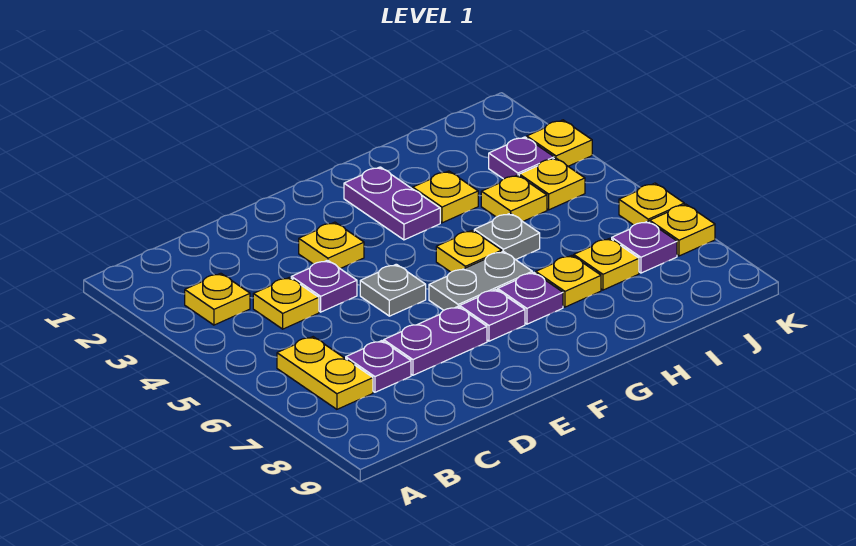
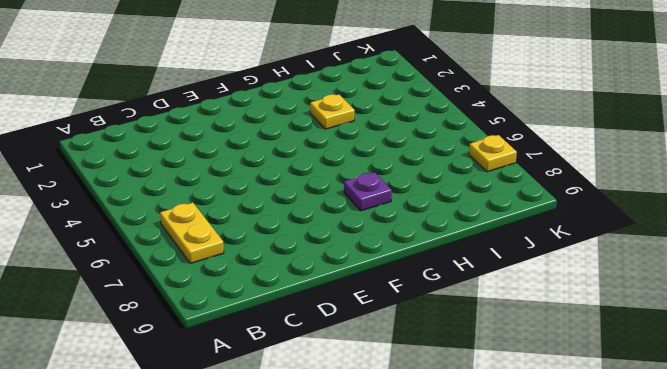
none -> yellow plate B3 level 1
none -> yellow plate C4 level 1
none -> purple plate C7 level 1

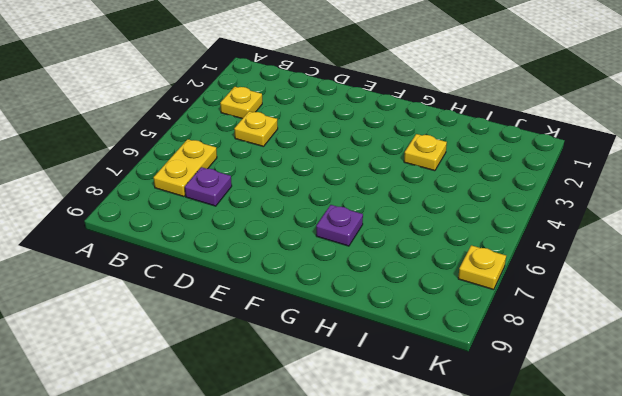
none -> purple plate D4 level 1
none -> purple plate D7:E7 level 1
none -> yellow plate E3 level 1

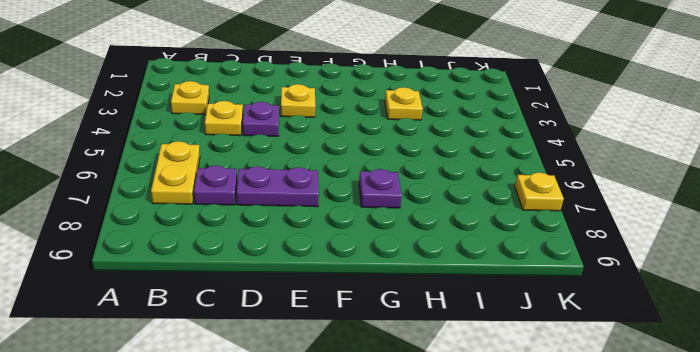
none -> grey plate E5 level 1
none -> grey plate F6:G6 level 1
none -> purple plate F7 level 1

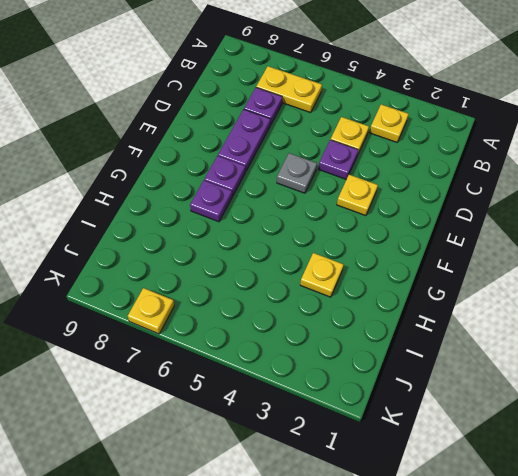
none -> grey plate F6:G6 level 1
none -> purple plate G2:G3 level 1
none -> yellow plate G5 level 1

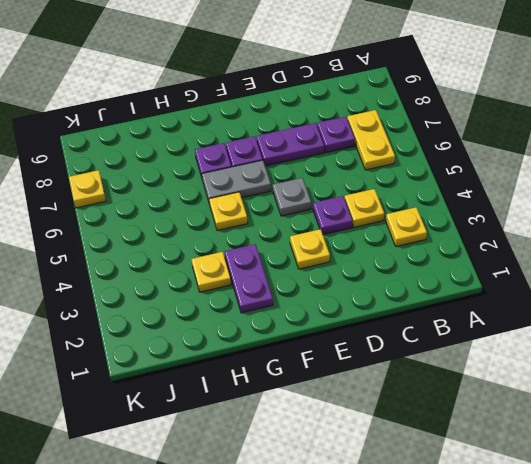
none -> grey plate H5 level 1
none -> yellow plate H7 level 1
none -> yellow plate I4 level 1

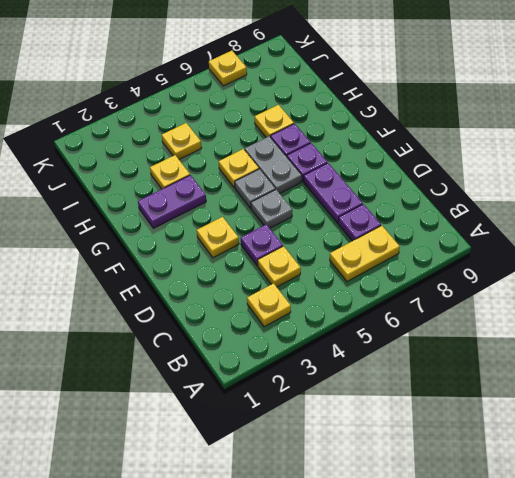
grey plate F5 level 1 -> grey plate H5 level 1
none -> yellow plate I7 level 1
none -> purple plate J3 level 1
none -> yellow plate J4 level 1

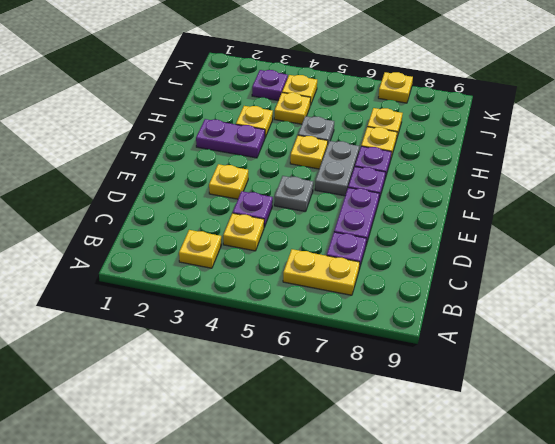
none -> purple plate J7 level 1
none -> yellow plate K3 level 1
none -> yellow plate K6 level 1

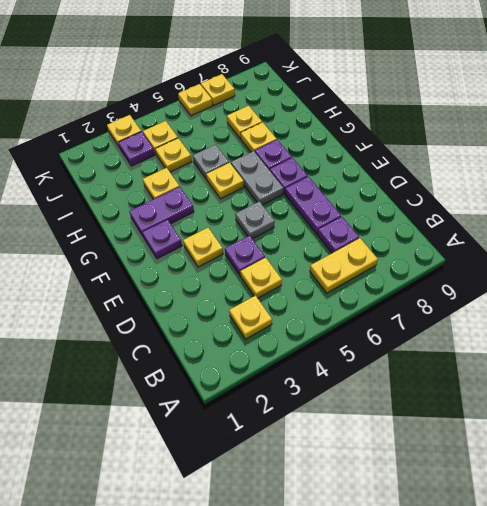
purple plate F2 level 1 -> purple plate J7 level 1

